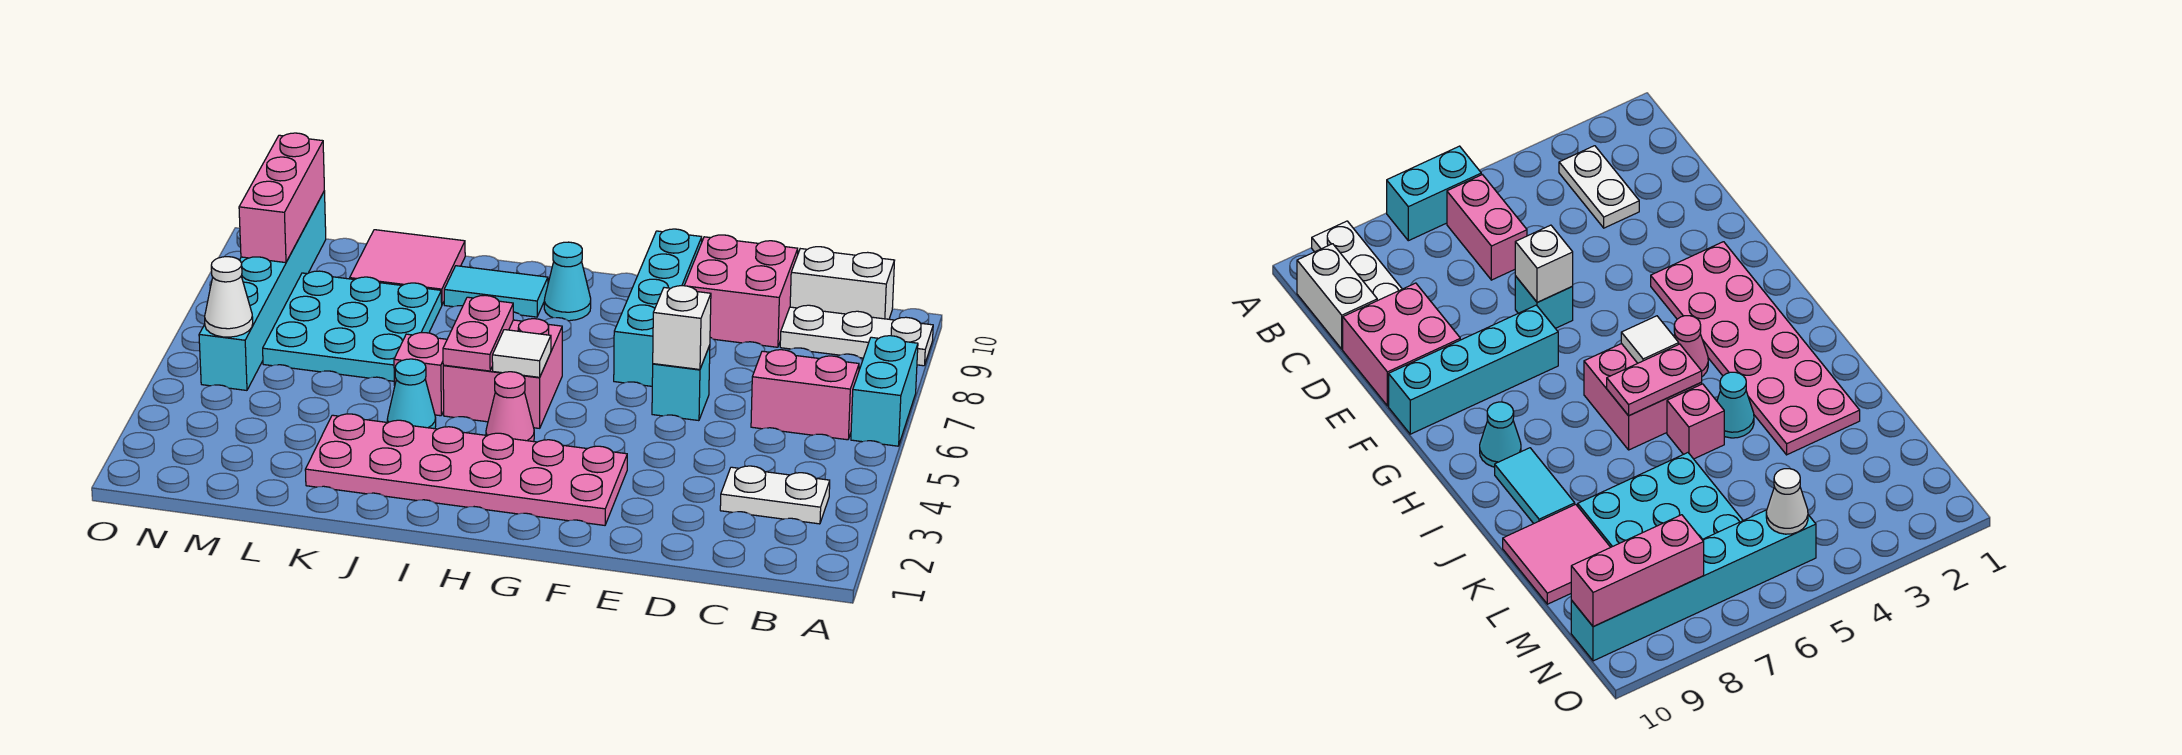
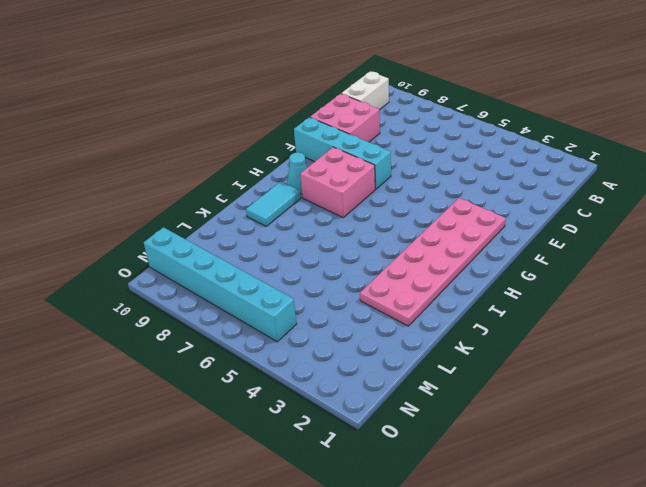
pink brick G7:H8 level 1 -> pink brick H5:I6 level 1
none -> cyan brick A6:A7 level 1
none -> white plate A9:C9 level 1
none -> white plate B3:C3 level 1

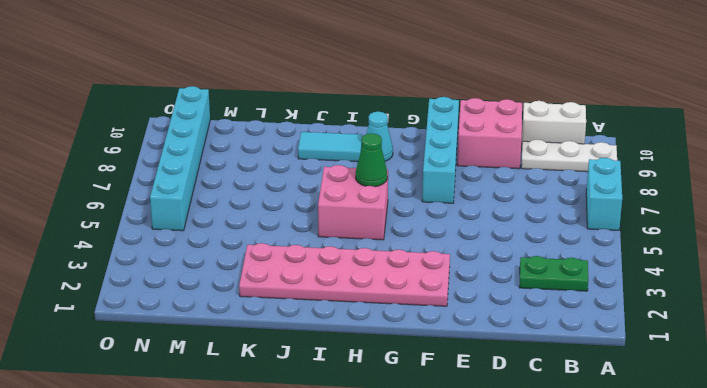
green plate B3:C3 level 1 -> white plate B3:C3 level 1
green cone H6 level 2 -> none
none -> pink brick B6:C6 level 1
none -> cyan brick E6 level 1
none -> pink cone H4 level 1

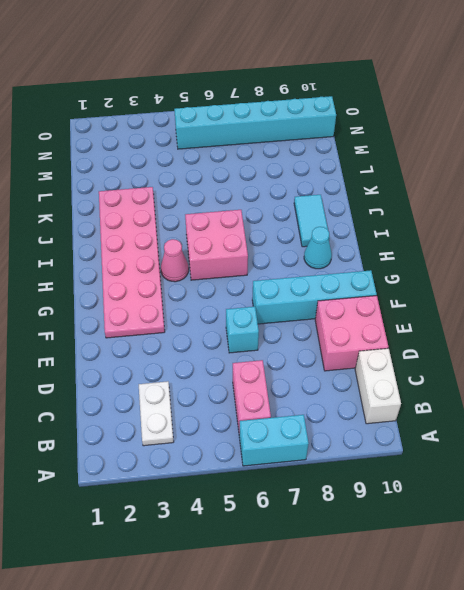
none -> white plate A9:C9 level 1
none -> cyan cone J4 level 1
none -> pink brick J5 level 1

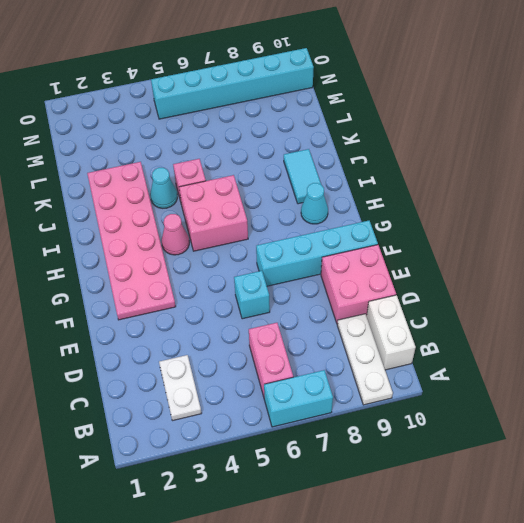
none -> cyan plate K6:M8 level 1
none -> pink tile K9:L10 level 1
none -> white brick E6 level 2

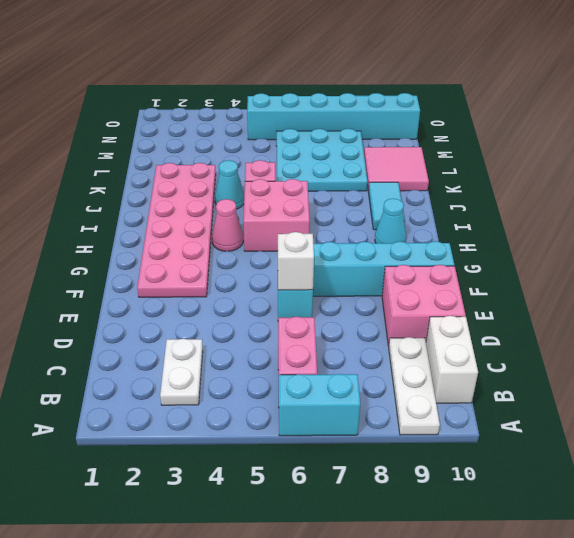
none -> white tile H5 level 2
none -> pink plate I5:I6 level 2
none -> white cone N5 level 2

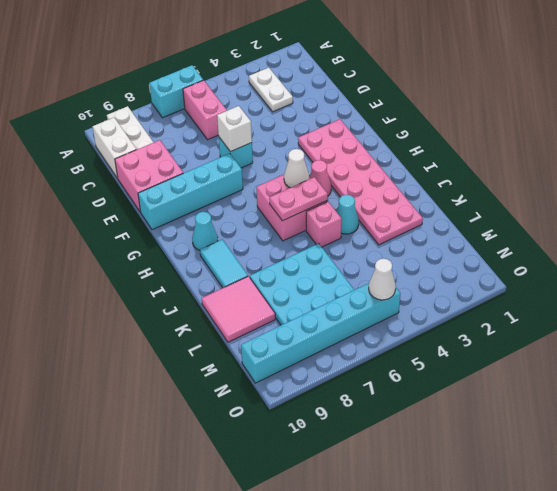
white cone H5 level 2 -> white tile H5 level 2
none -> pink brick N8:N10 level 2

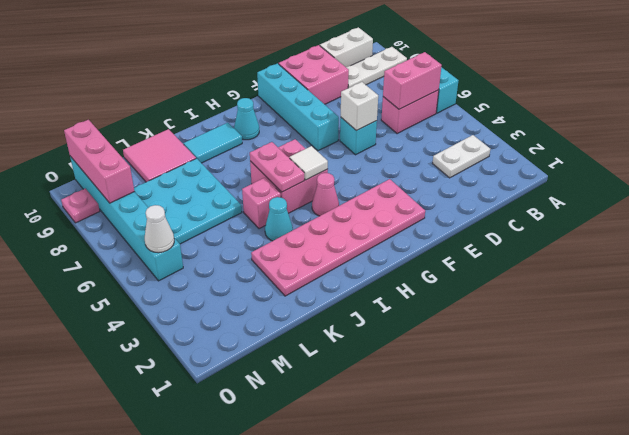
pink brick B6:C6 level 2 -> none
pink plate O9 level 1 -> none

